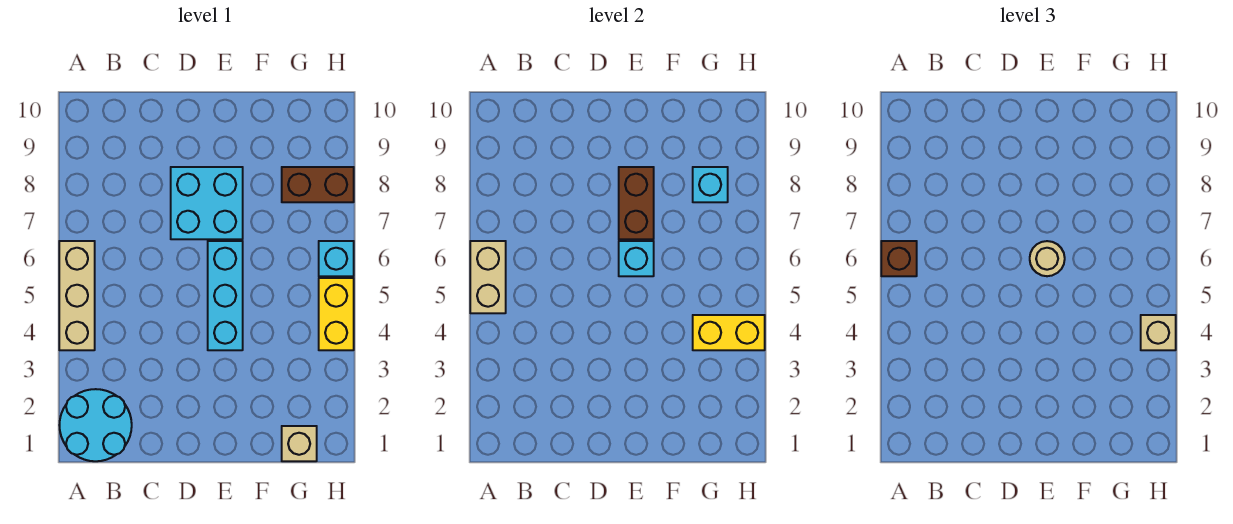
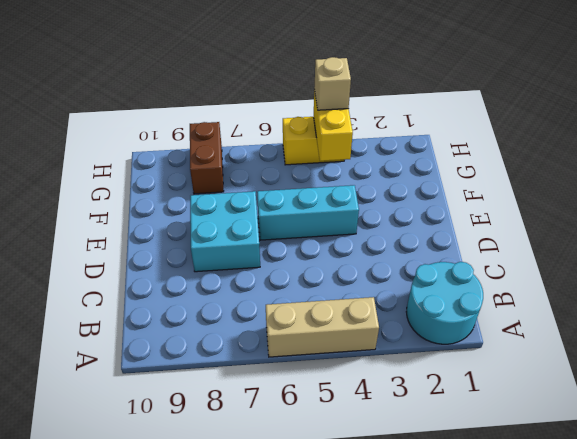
none -> tan brick G1 level 1
none -> cyan brick H6 level 1
none -> tan brick A5:A6 level 2

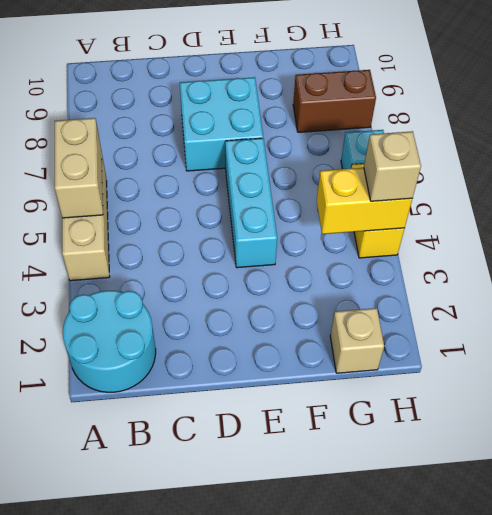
none -> cyan brick E6 level 2
none -> brown brick E7:E8 level 2
none -> cyan brick G8 level 2

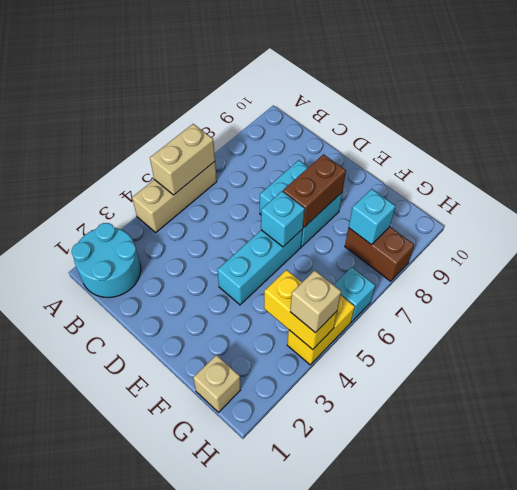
none -> brown brick A6 level 3
none -> tan round brick E6 level 3

